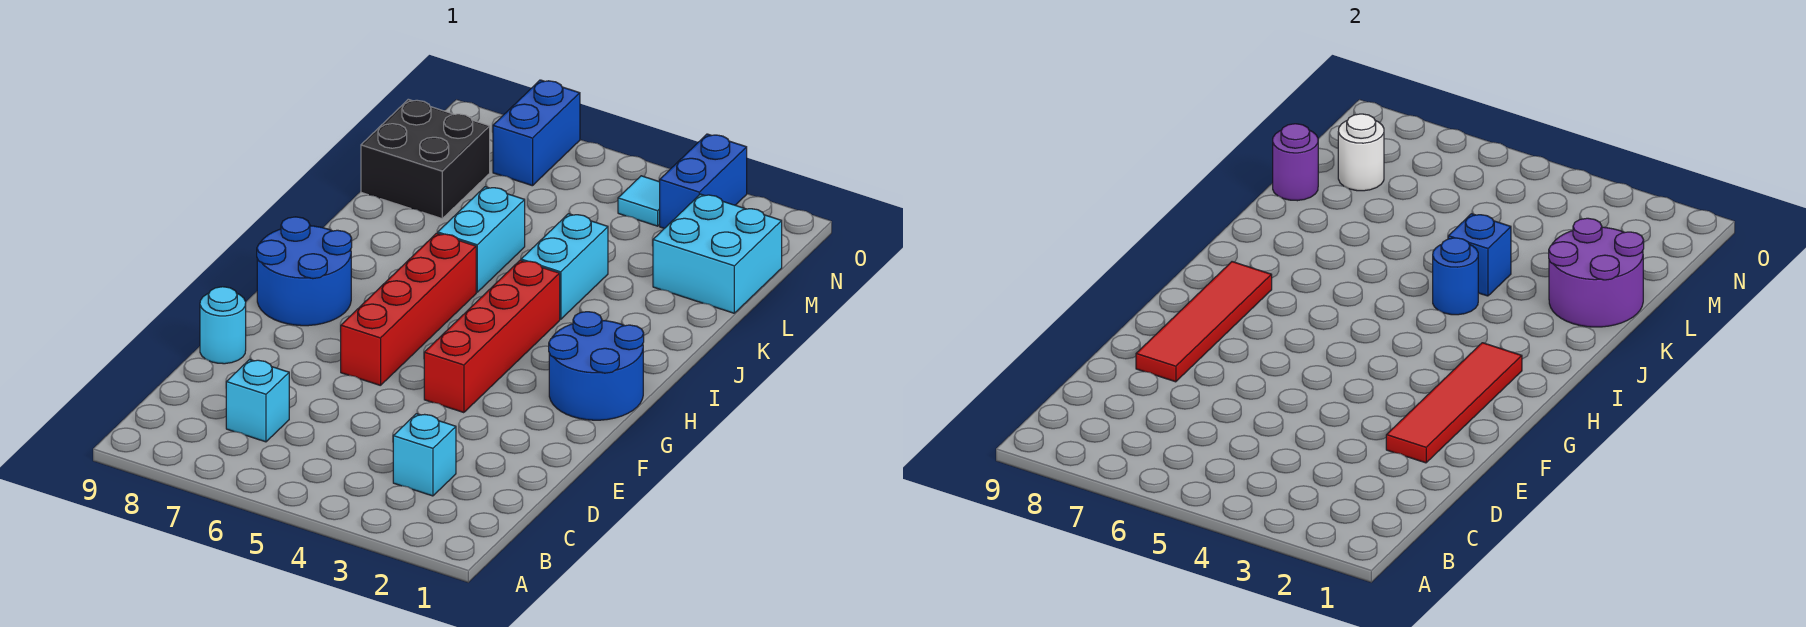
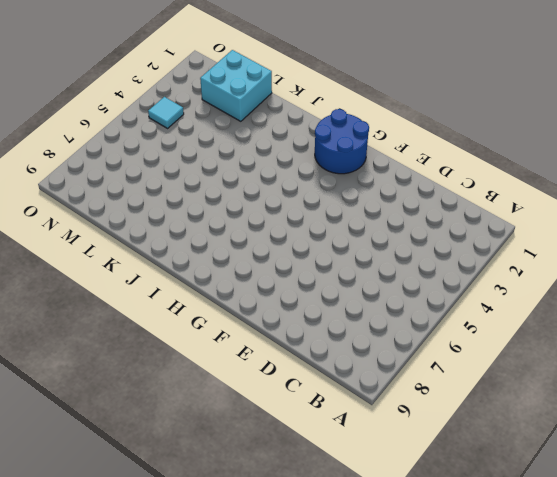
none -> cyan brick C3 level 1
none -> cyan brick C7 level 1
none -> cyan round brick E9 level 1

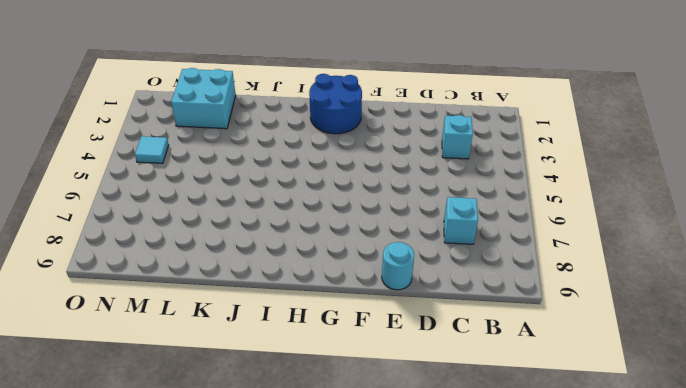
none -> red brick F4:I4 level 1
none -> red brick F6:I6 level 1
none -> blue round brick G8:H9 level 1

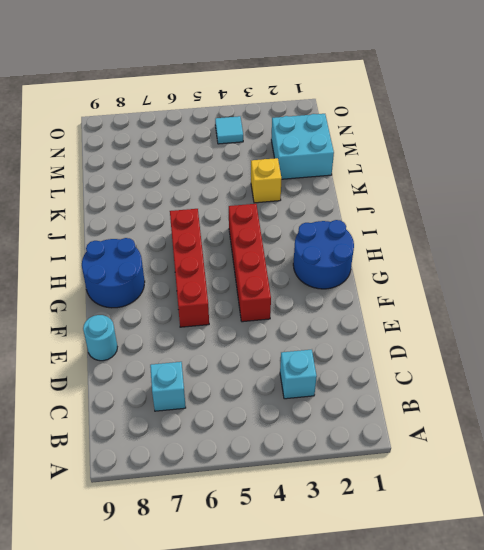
yellow brick K3 level 1 -> none
none -> cyan brick J4:K4 level 1
none -> cyan brick J6:K6 level 1
none -> black brick L8:M9 level 1

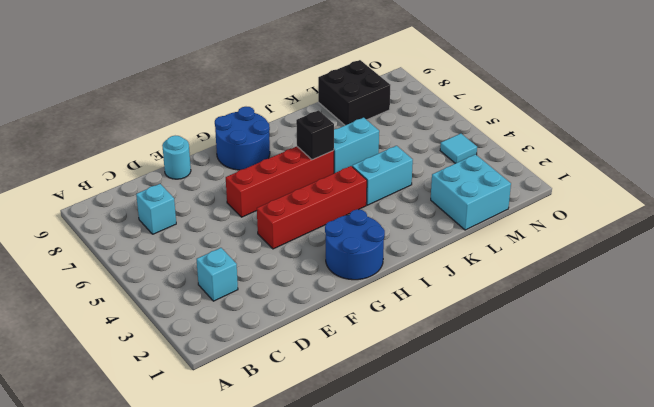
black brick I6 level 2 -> none
none -> blue brick N3:O3 level 1
none -> blue brick N7:O7 level 1
none -> red tile E2:H2 level 2

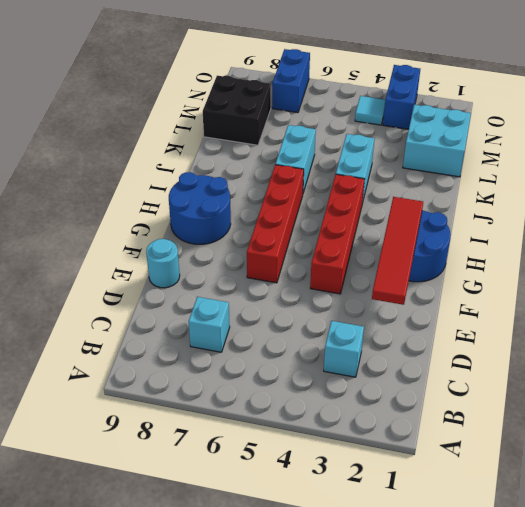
none -> red tile E8:H8 level 2
none -> blue round brick J4 level 2
none -> purple round brick K1:L2 level 2

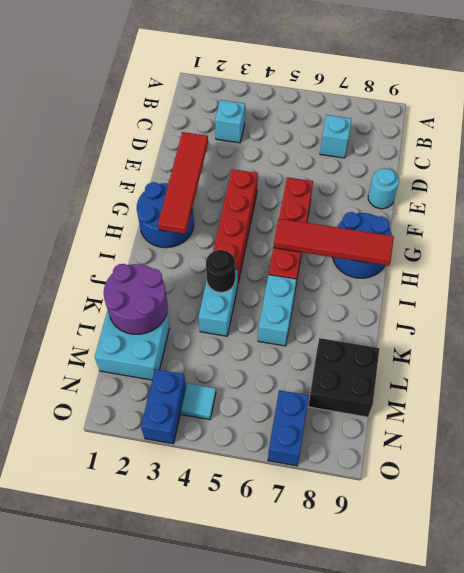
red tile H6:H9 level 2 -> red tile E8:H8 level 2
black round brick J4 level 2 -> blue round brick J4 level 2
none -> blue brick K4 level 2
none -> purple round brick L9 level 2
none -> white round brick M8 level 2

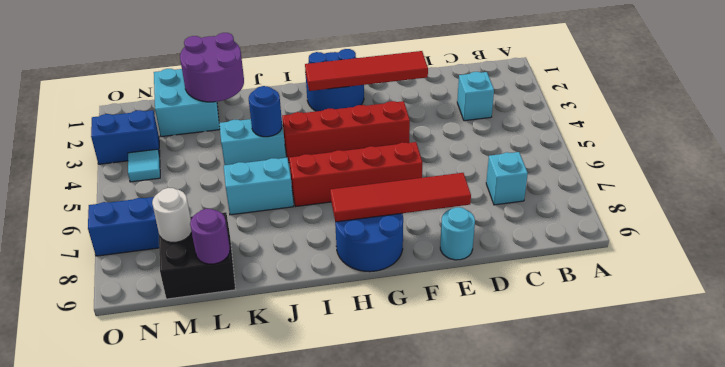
none -> blue brick K4 level 2

